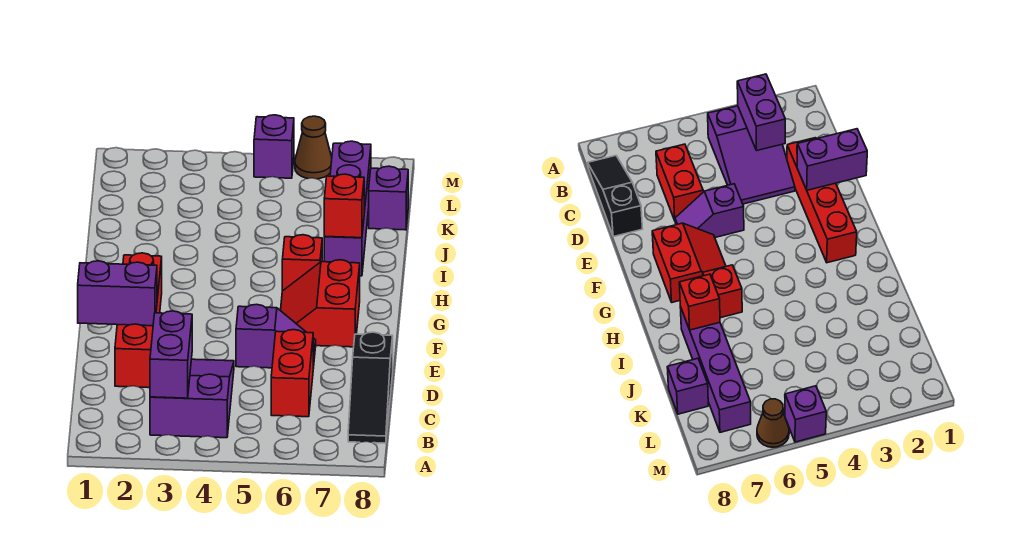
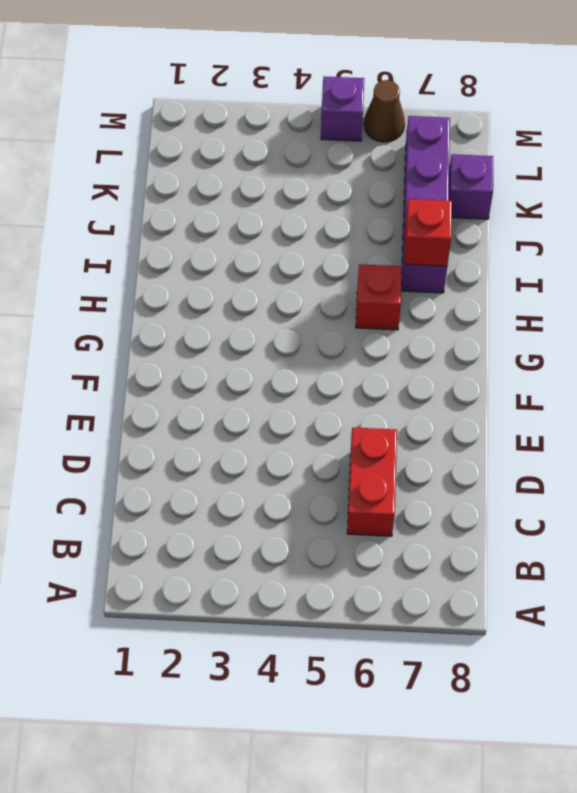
none -> purple slope B3:D4 level 1 top B
none -> black slope B8:D8 level 1 top D
none -> red brick D2:G2 level 1

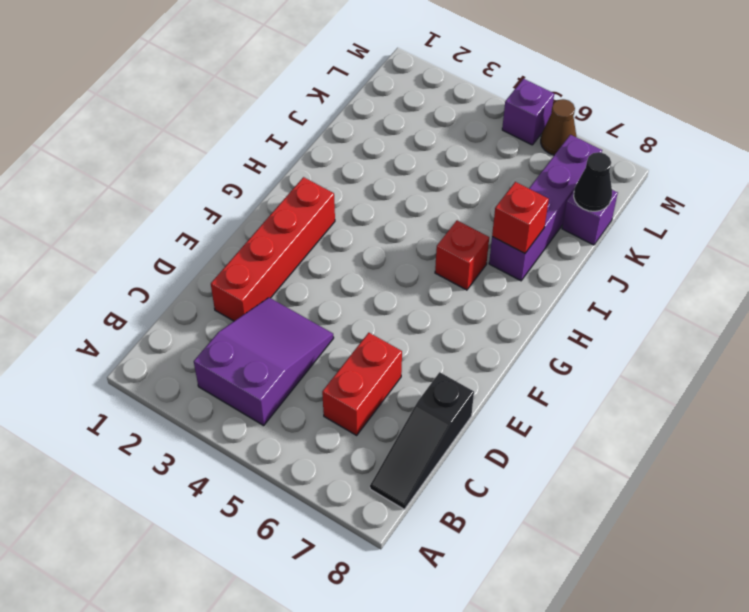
black cone K8 level 2 -> none
none -> purple slope E5:E6 level 1 top 5
none -> red slope F6:G7 level 1 top 7
none -> purple brick B3:C3 level 2

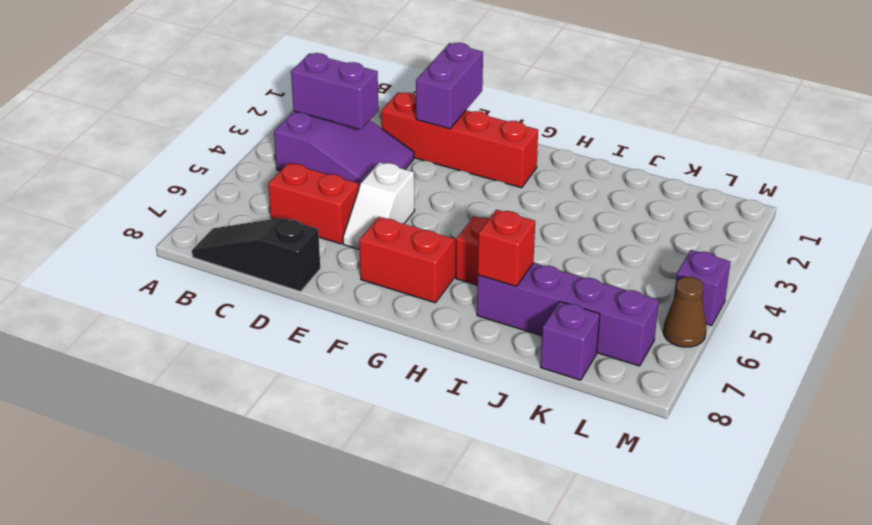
white slope E5:E6 level 1 top 5 -> purple slope E5:E6 level 1 top 5

